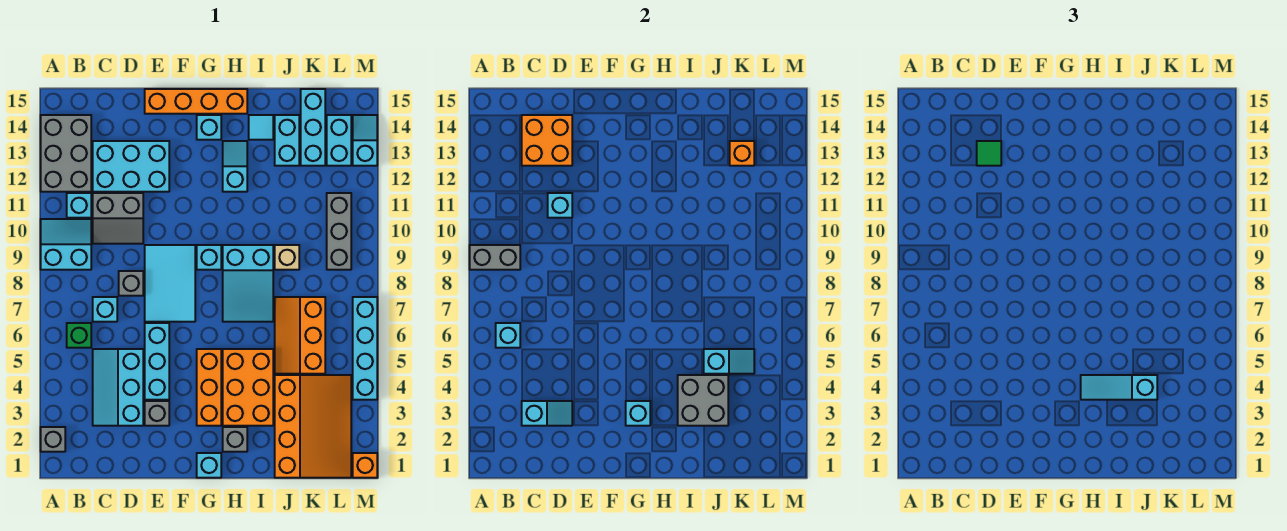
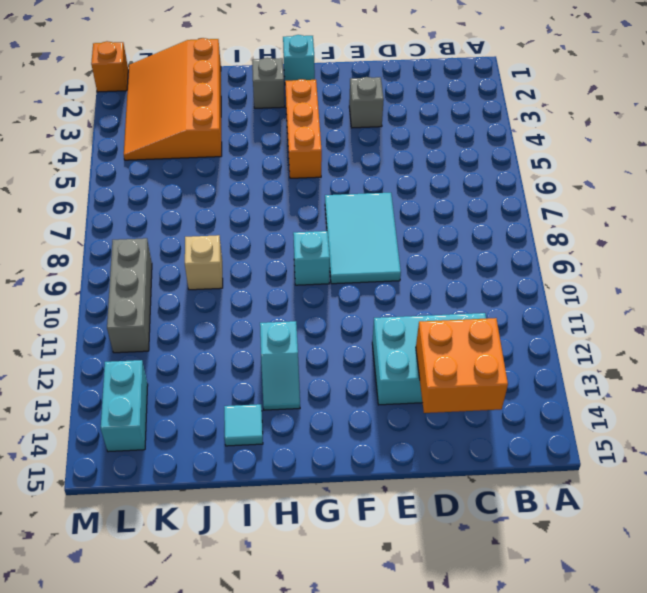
none -> grey brick A2 level 1
none -> cyan slope A9:B10 level 1 top 9
none -> grey brick A12:B14 level 1
none -> green brick B6 level 1

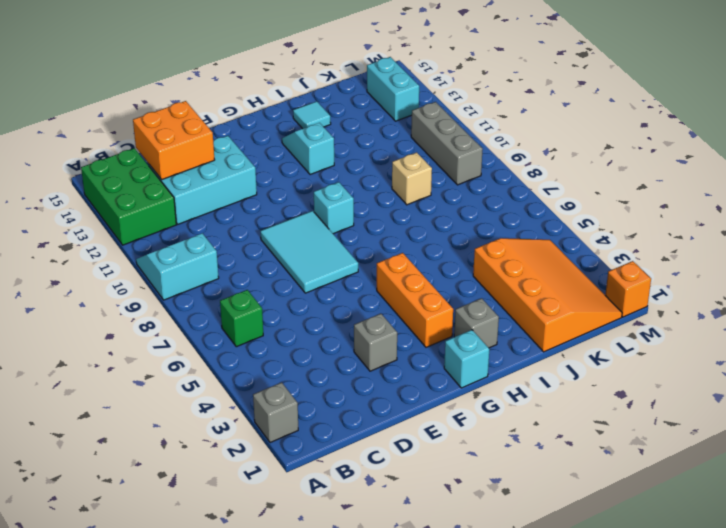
green brick A12:B14 level 1 -> grey brick A12:B14 level 1
none -> cyan brick B11 level 1
none -> cyan slope C3:D5 level 1 top D
none -> cyan brick C7 level 1
none -> grey slope C10:D11 level 1 top 11

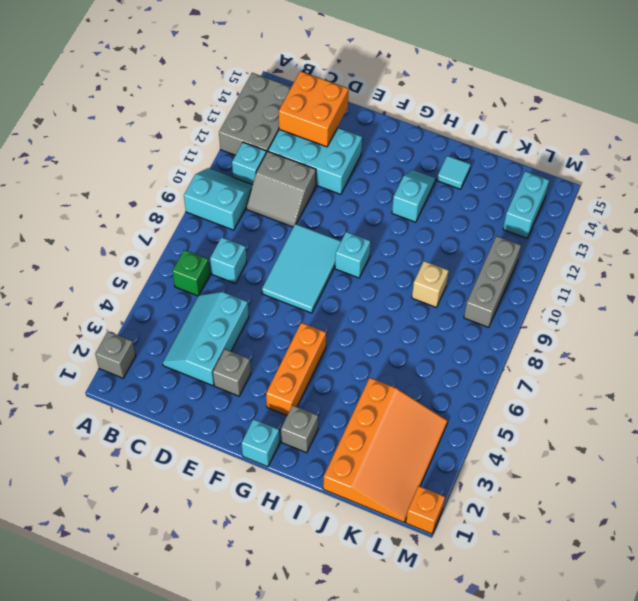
none -> grey brick D8 level 1
none -> cyan brick E4:E6 level 1
none -> orange brick E15:H15 level 1
none -> cyan brick G14 level 1

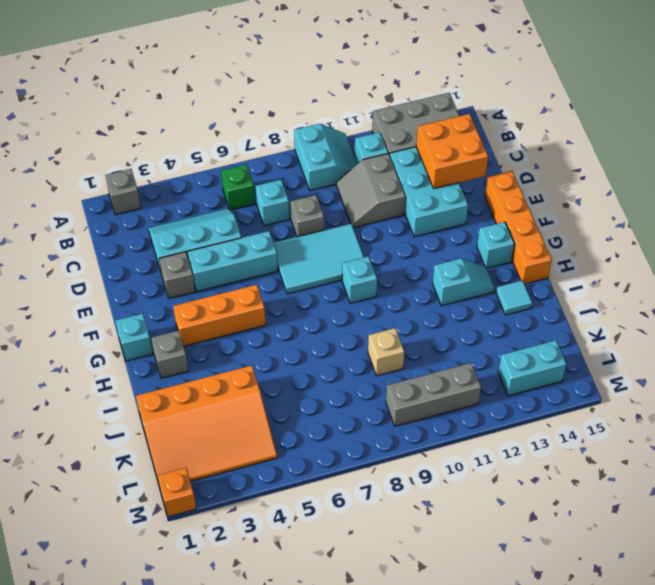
none -> orange brick H3:I5 level 1
none -> cyan slope H7:I9 level 1 top 9
none -> orange slope J5:K7 level 1 top K
none -> cyan brick J13:J14 level 1

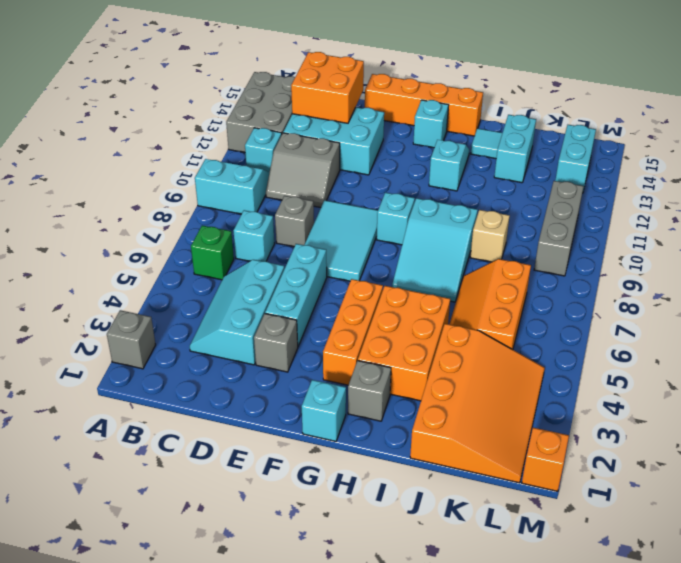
none -> cyan brick K13:K15 level 1
none -> cyan brick M4:M7 level 1
none -> cyan slope M13:M14 level 1 top 13
none -> grey brick A9:B9 level 2

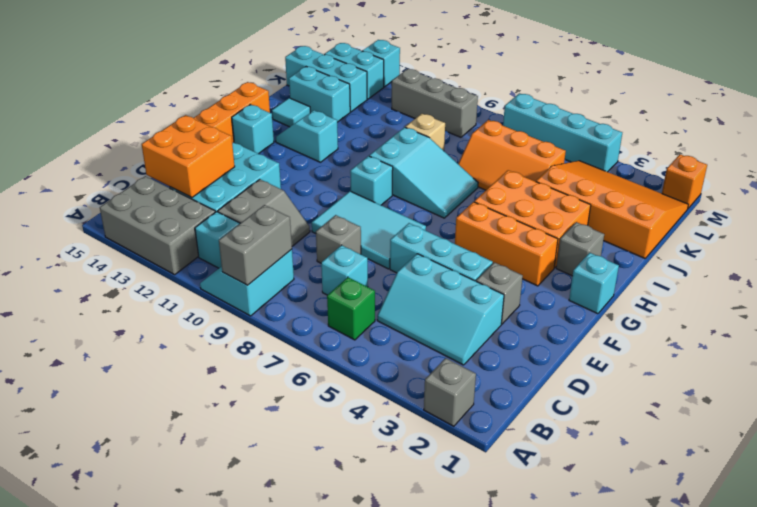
none -> cyan brick B6 level 2
none -> cyan slope C3:D3 level 2 top C
none -> cyan brick D11 level 2
none -> cyan brick G3 level 2

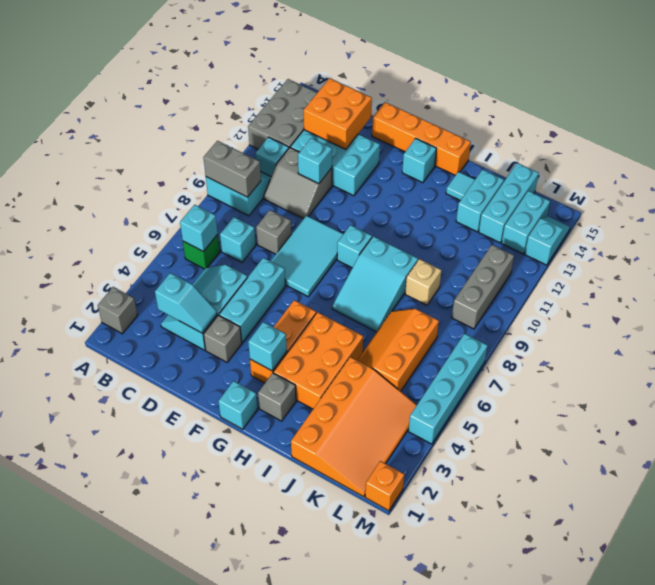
none -> cyan slope H12:H13 level 1 top 12
none -> grey brick I3:J4 level 2
none -> cyan slope J5:K5 level 2 top J
none -> orange brick K13 level 2

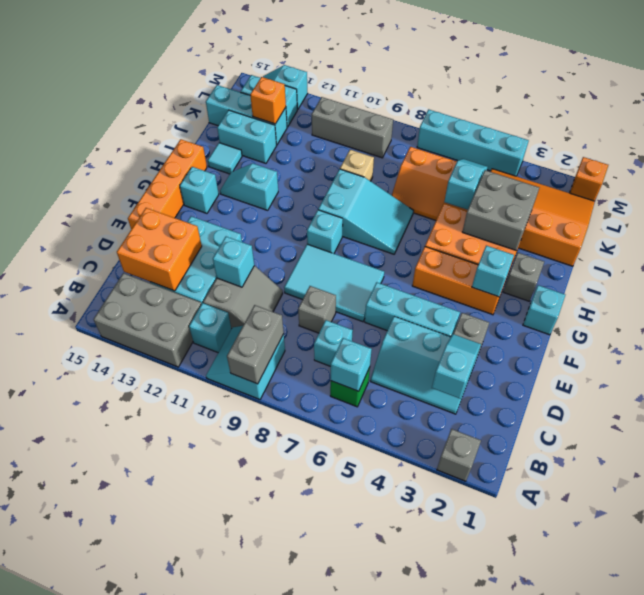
none -> green tile D13 level 3
none -> cyan slope H4:J4 level 3 top J

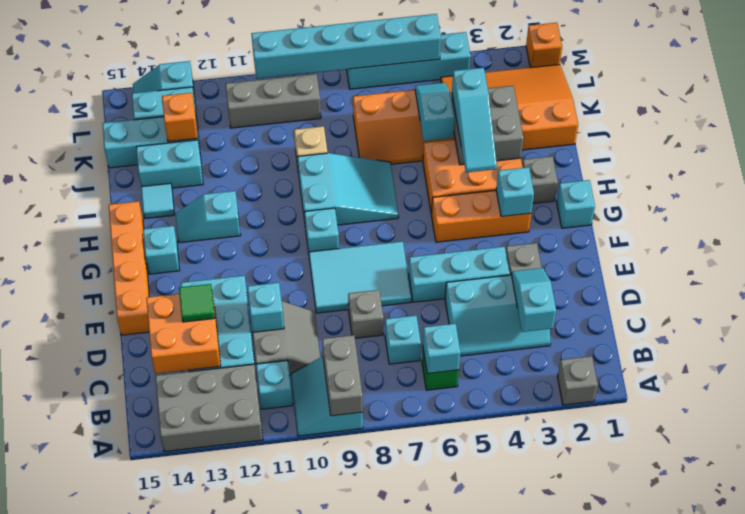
cyan brick M5:M10 level 2 -> none

